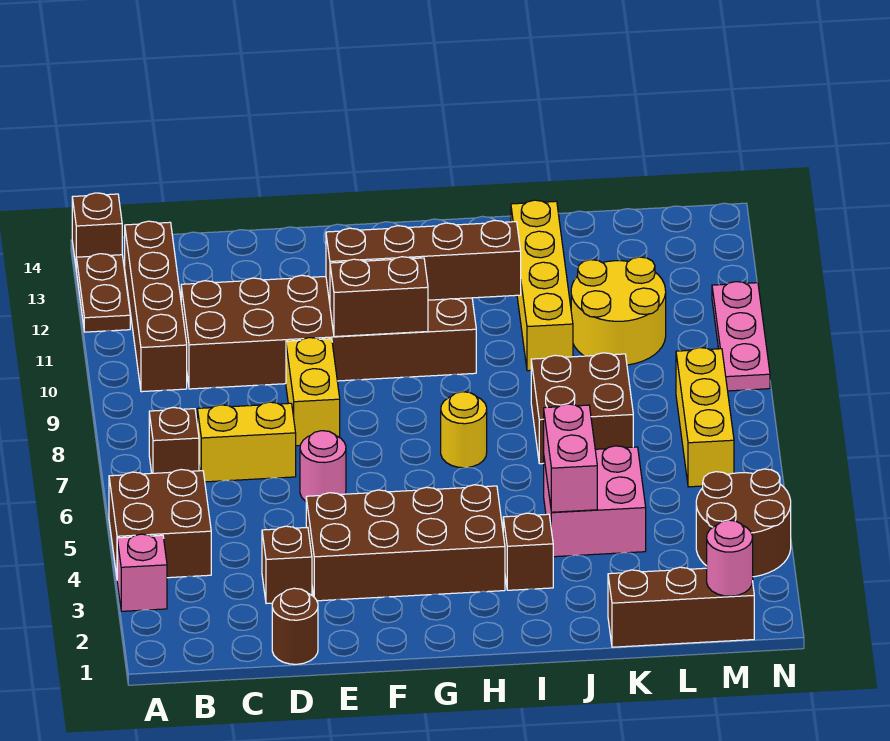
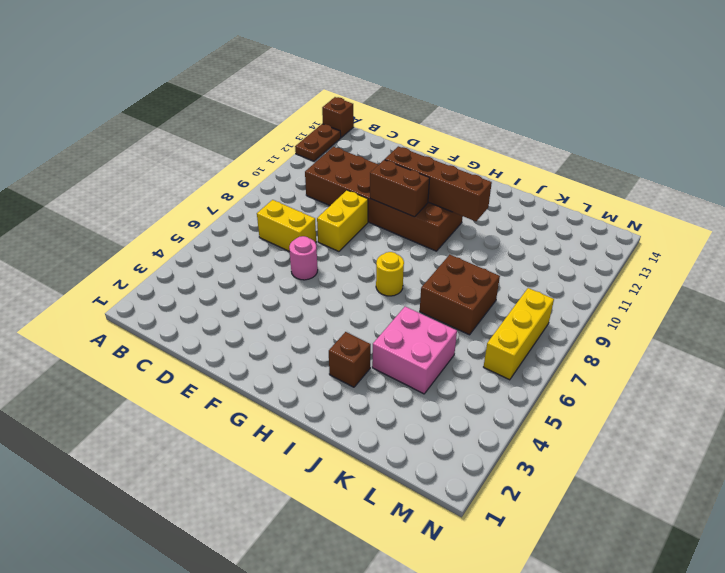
none -> pink brick A3 level 1
none -> brown brick A4:B5 level 1
none -> brown brick B7 level 1

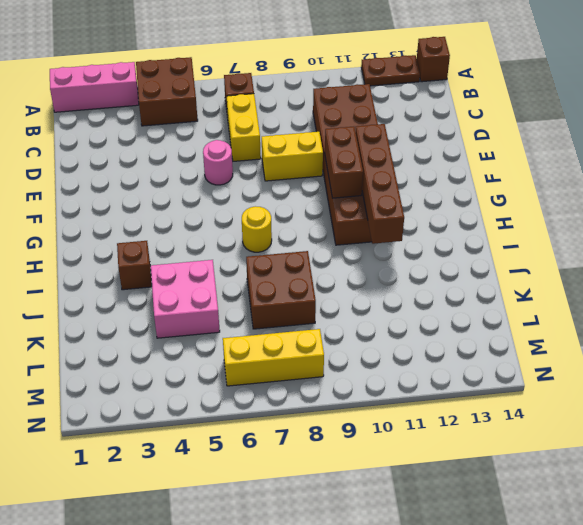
pink brick A1:A3 level 1 -> pink brick A3 level 1
none -> brown brick B10:B13 level 1
none -> brown round brick D1 level 1
none -> brown brick D3 level 1

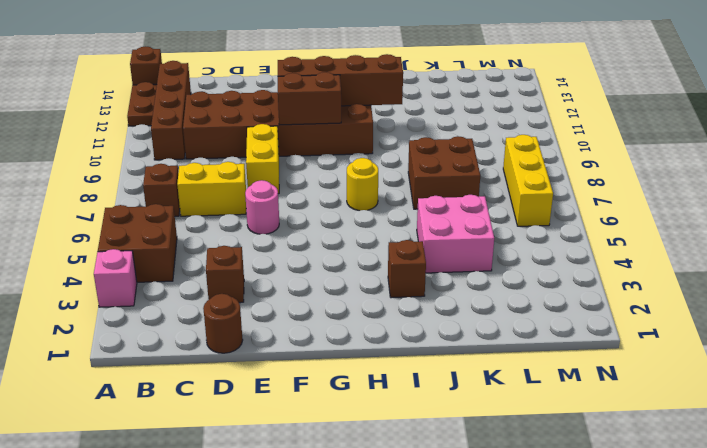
none -> brown brick E3:H4 level 1
none -> yellow brick J10:J13 level 1
none -> brown brick K1:M1 level 1

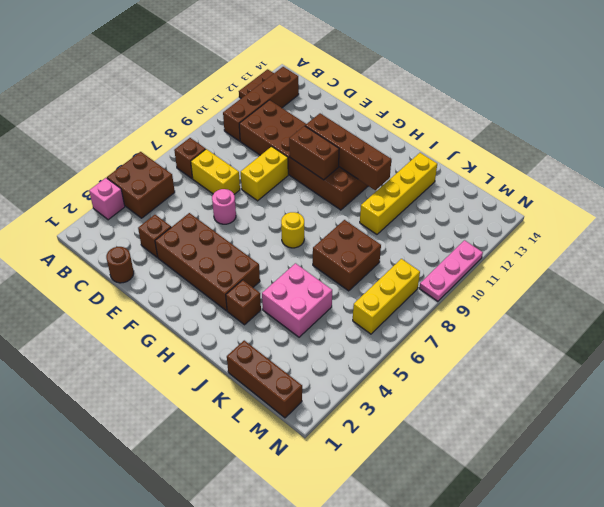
none -> brown brick A14 level 1
none -> yellow round brick K10:L11 level 1
none -> brown round brick M3:N4 level 1

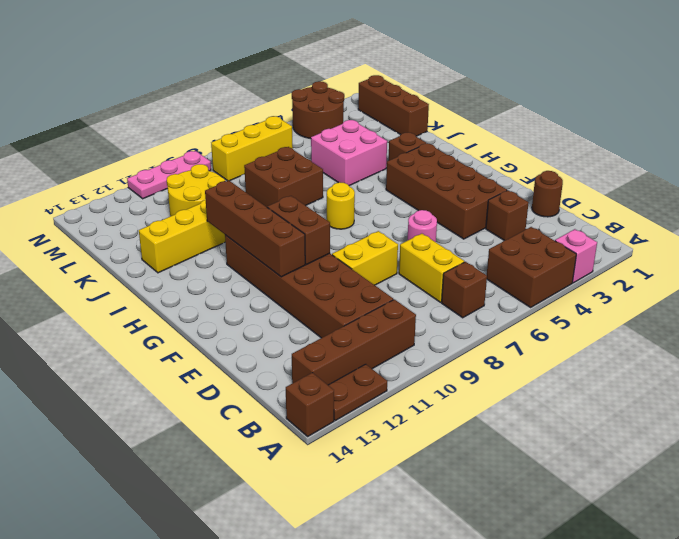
none -> pink brick J4:J5 level 2
none -> pink round brick M1 level 2

